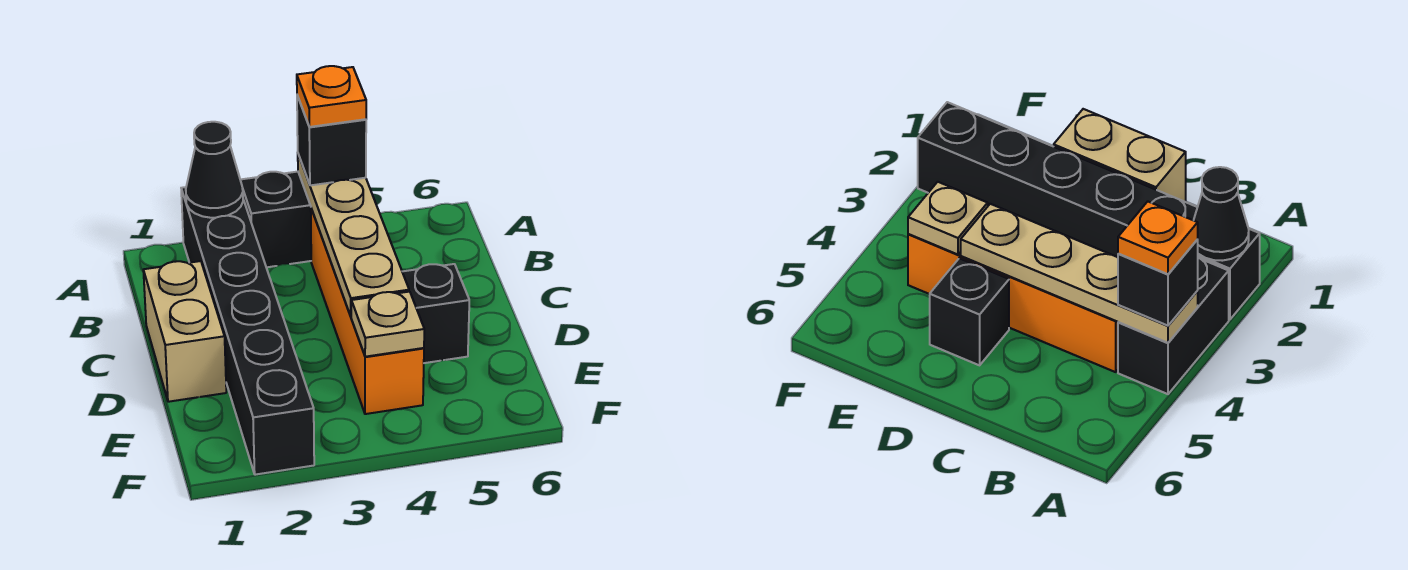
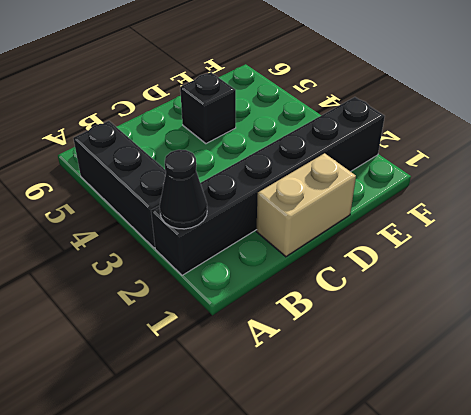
black brick A3:A5 level 1 -> black brick A3:A4 level 1
none -> orange brick B4:E4 level 1
none -> tan plate A4:D4 level 2

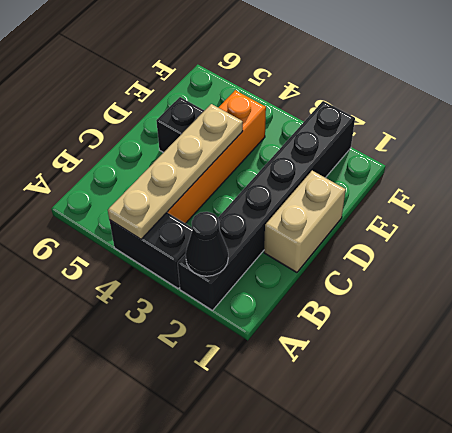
none -> tan plate E4 level 2
none -> black brick A4 level 3

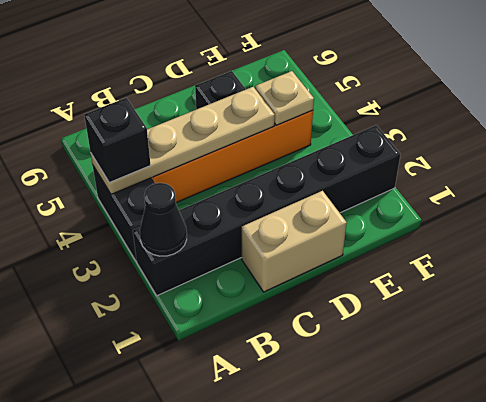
none -> orange plate A4 level 4

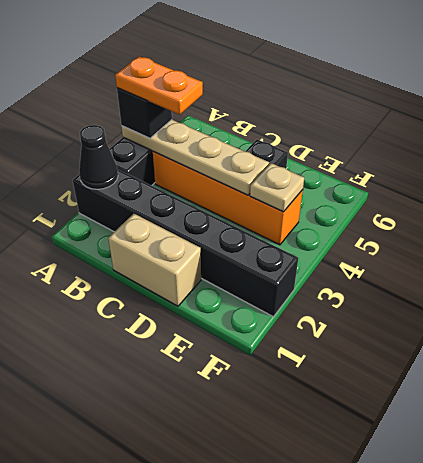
orange plate A4:B4 level 4 -> orange plate A4 level 4

